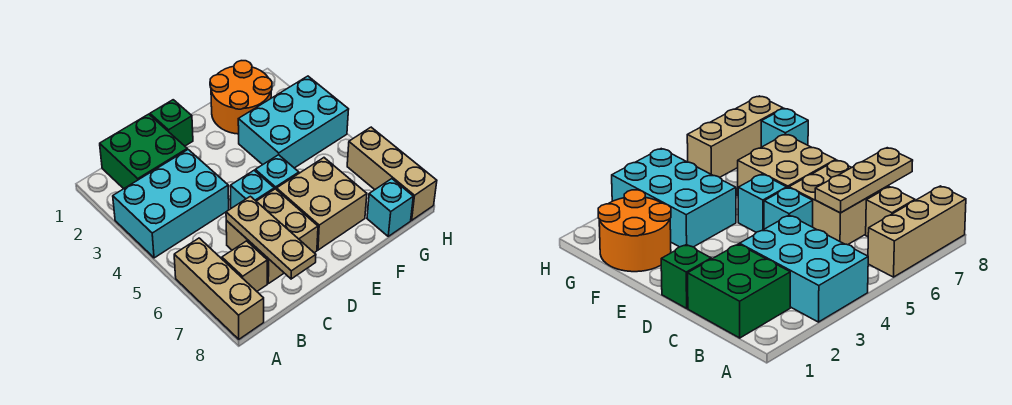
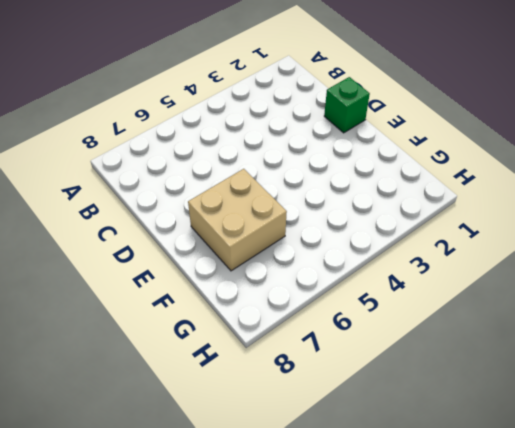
none -> cyan brick A3:C4 level 1
none -> tan brick A6:A8 level 1
none -> green brick B1:C2 level 1

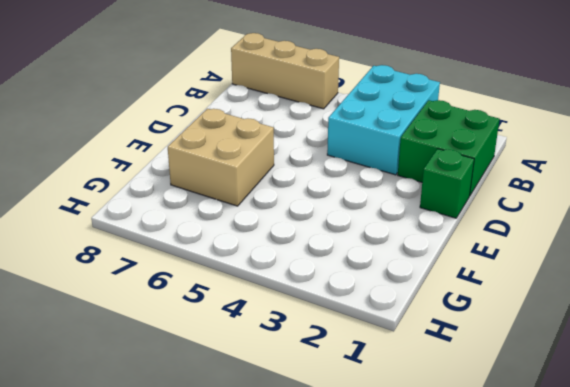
none -> tan brick B7 level 1
none -> tan brick C6:D7 level 1
none -> cyan brick D5 level 1

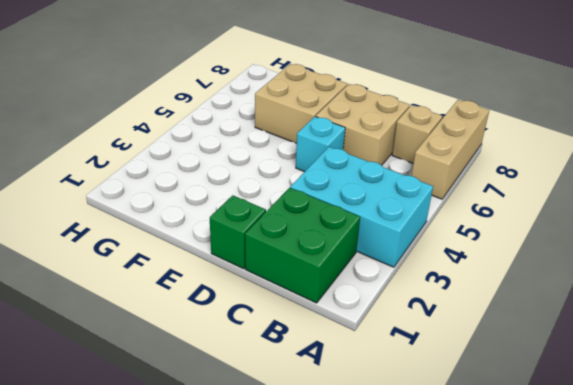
none -> cyan brick E5 level 1
none -> orange round brick F1:G2 level 1
none -> cyan brick F3:H4 level 1

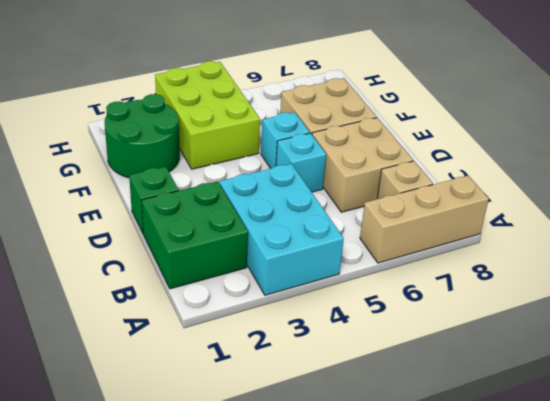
green round brick F1:G2 level 1 -> orange round brick F1:G2 level 1
lime brick F3:H4 level 1 -> cyan brick F3:H4 level 1
none -> cyan brick G8 level 1
none -> tan brick H6:H8 level 1
none -> tan plate C6:C8 level 2

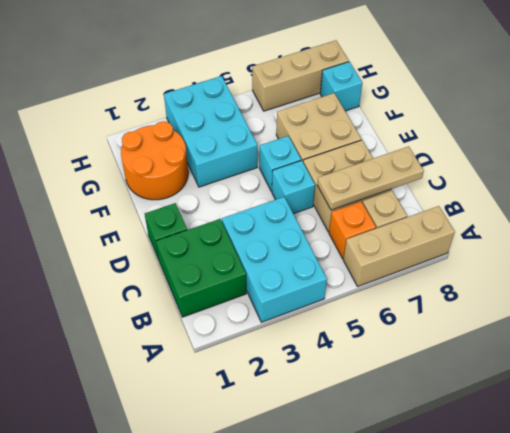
orange brick B6 level 1 -> none

